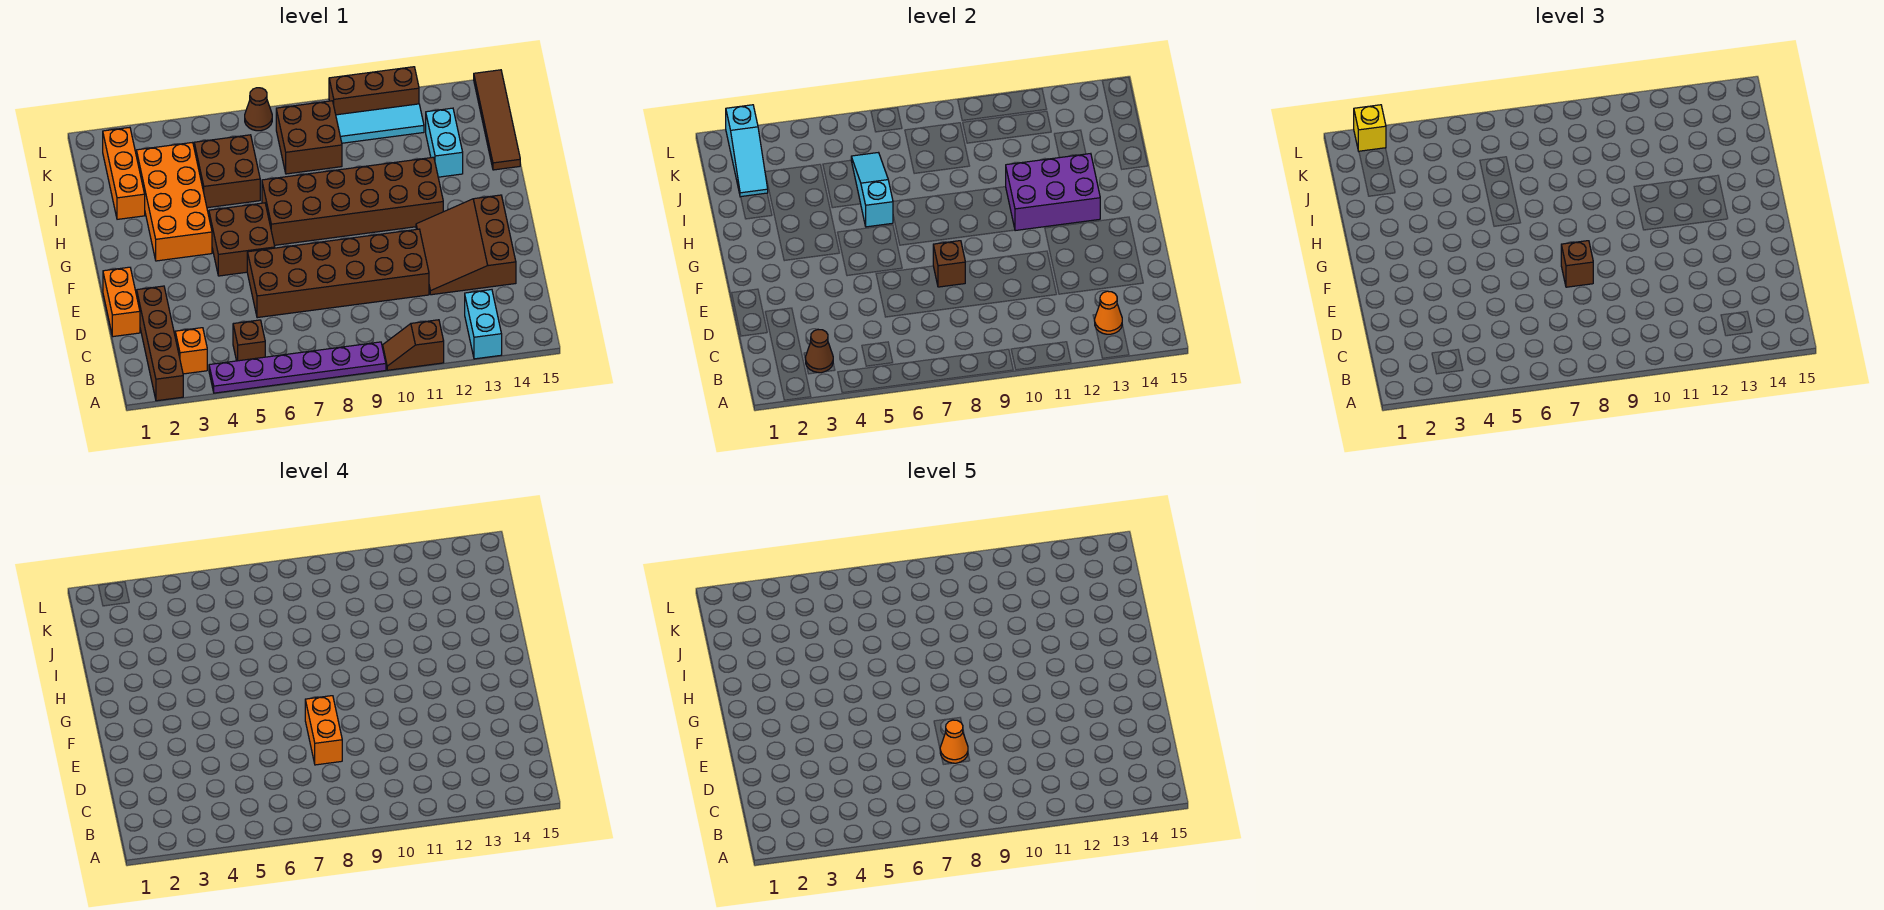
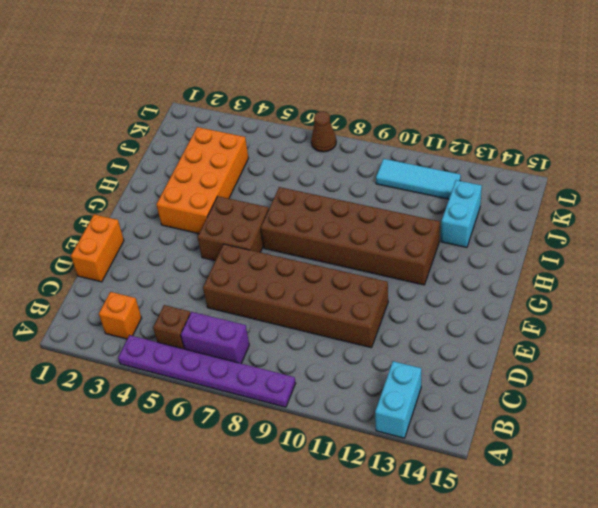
purple brick B6:B7 level 1 -> none
none -> brown brick A2:D2 level 1
none -> brown slope A10:A11 level 1 top 11
none -> brown slope D12:F14 level 1 top 14
none -> orange brick I2:K2 level 1

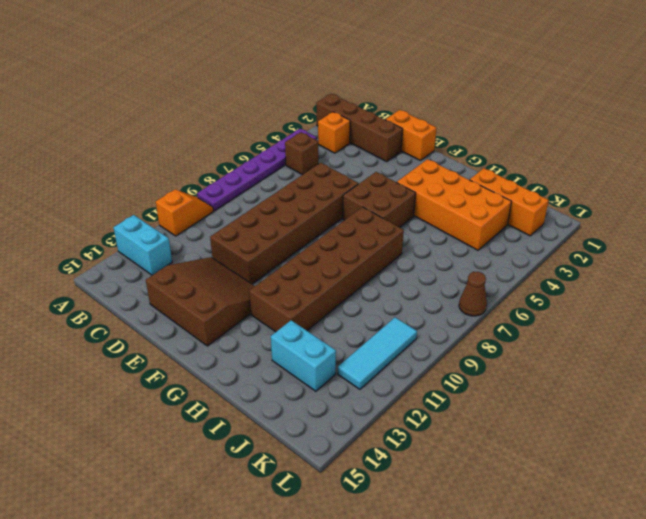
orange slope A10:A11 level 1 top 11 -> brown slope A10:A11 level 1 top 11
none -> brown brick I5:J6 level 1
none -> brown tile I15:L15 level 1
none -> brown brick J8:K9 level 1
none -> brown brick L10:L12 level 1

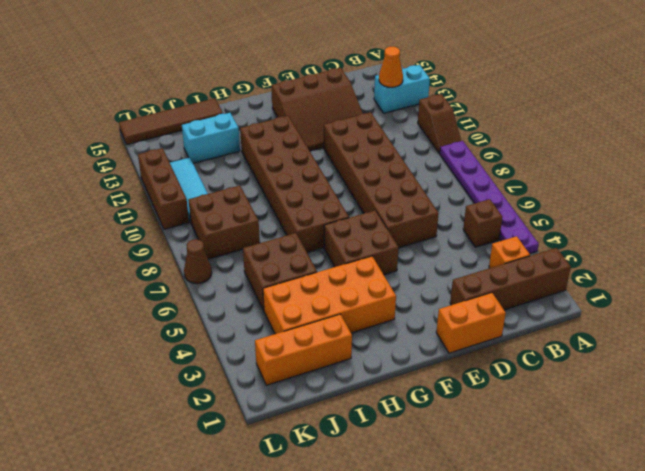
none -> brown cone B3 level 2
none -> brown brick E8 level 2
none -> purple brick G11:H13 level 2
none -> cyan slope H6:J6 level 2 top H

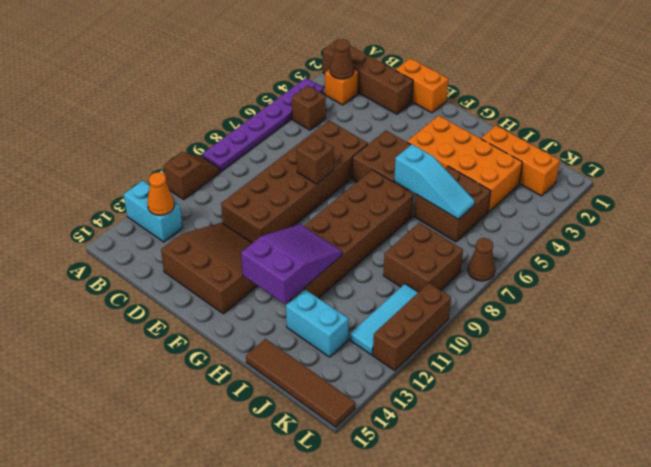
purple slope G11:H13 level 2 top 13 -> purple brick G11:H13 level 2
none -> cyan slope J2:L2 level 2 top L
none -> brown brick E8 level 3
none -> yellow brick L2 level 3
none -> orange brick D8:E8 level 4

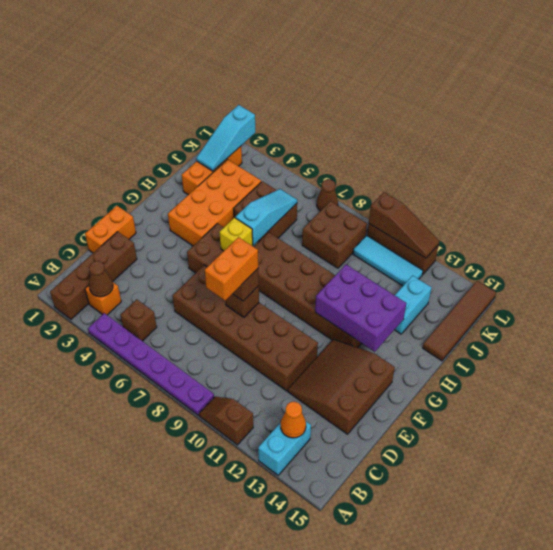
yellow brick G6 level 2 -> yellow brick L2 level 3
brown slope L10:L12 level 2 top 10 -> none
none -> orange cone D8 level 5

